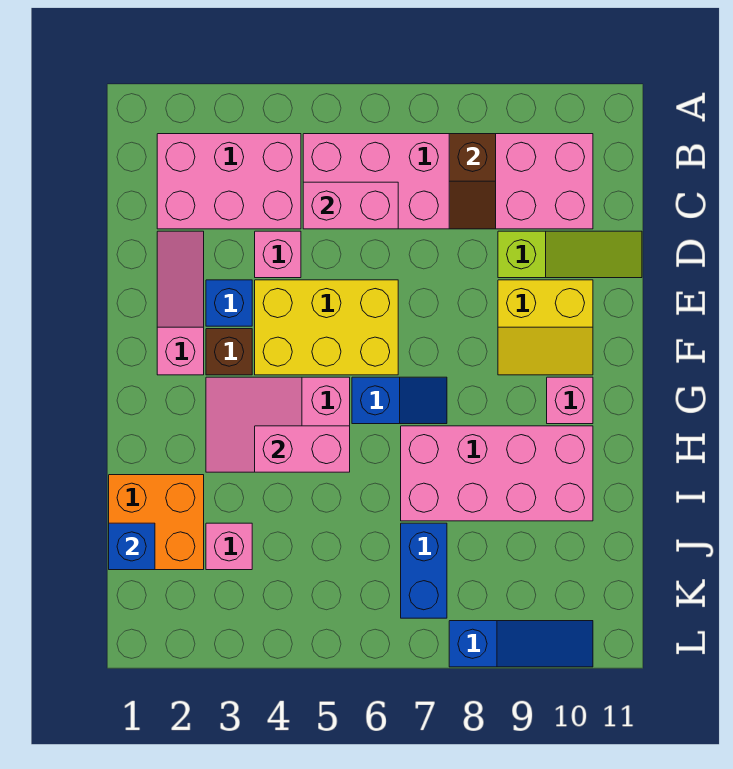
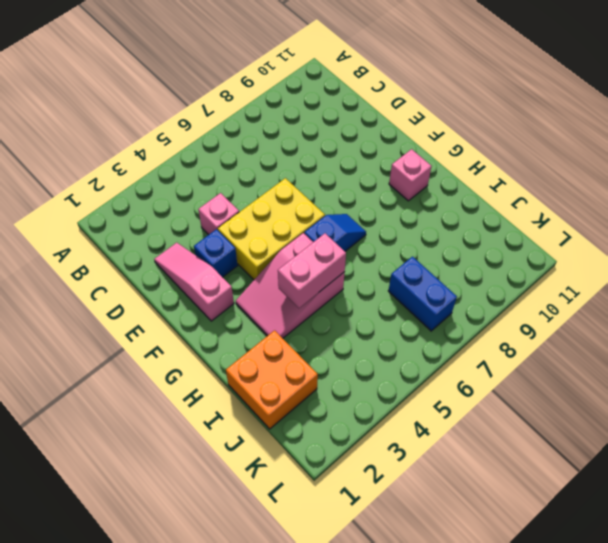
none -> pink brick B2:C4 level 1
none -> pink brick B5:C10 level 1
none -> lime slope D9:D11 level 1 top 9

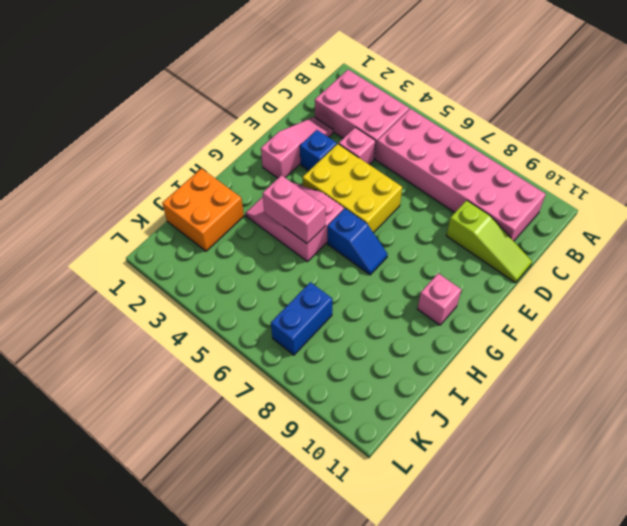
none -> yellow slope E9:F10 level 1 top E
none -> brown brick F3 level 1
none -> pink brick H7:I10 level 1

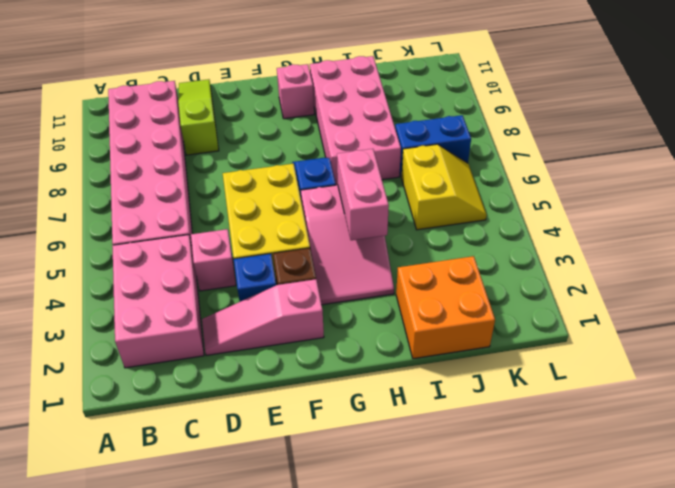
yellow slope J5:K6 level 1 top J -> yellow slope E9:F10 level 1 top E
none -> pink brick J3 level 1
none -> blue slope L8:L10 level 1 top 8
none -> brown slope B8:C8 level 2 top B

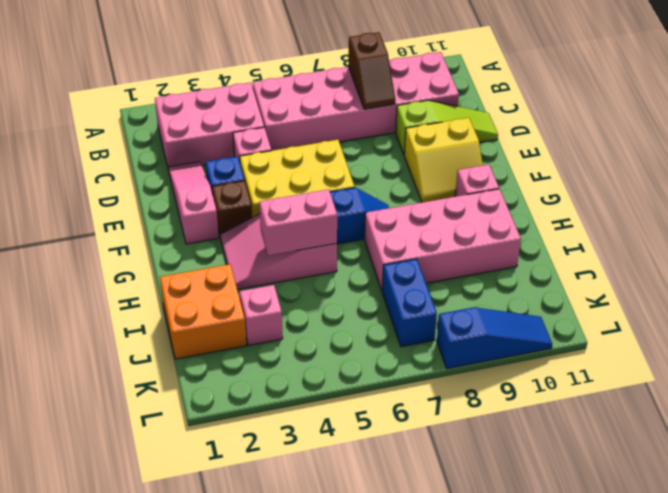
none -> pink brick C5:C6 level 2
none -> blue brick J1 level 2

